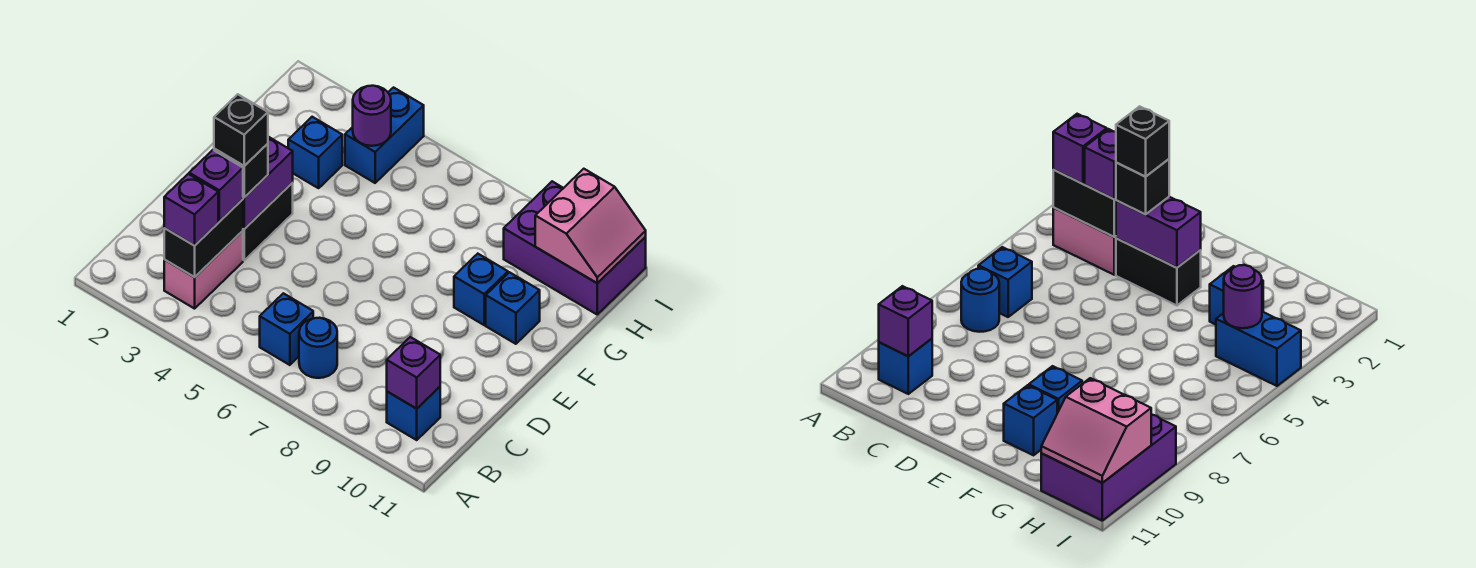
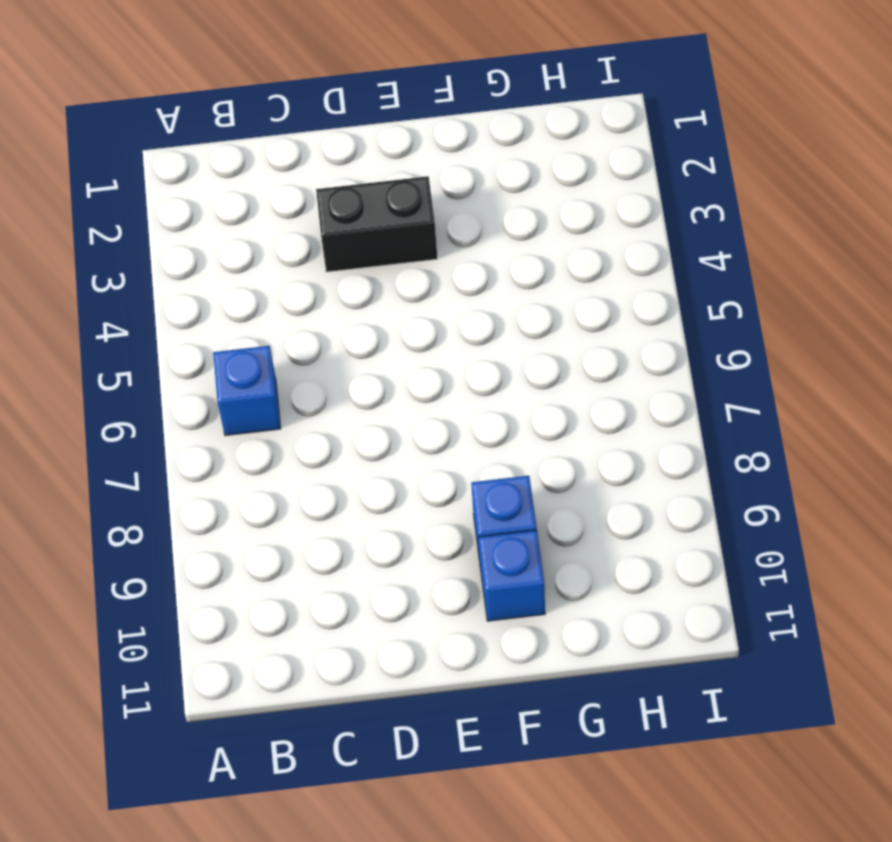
none -> pink brick B3:C3 level 1
none -> blue round brick B7 level 1
none -> blue brick B10 level 1

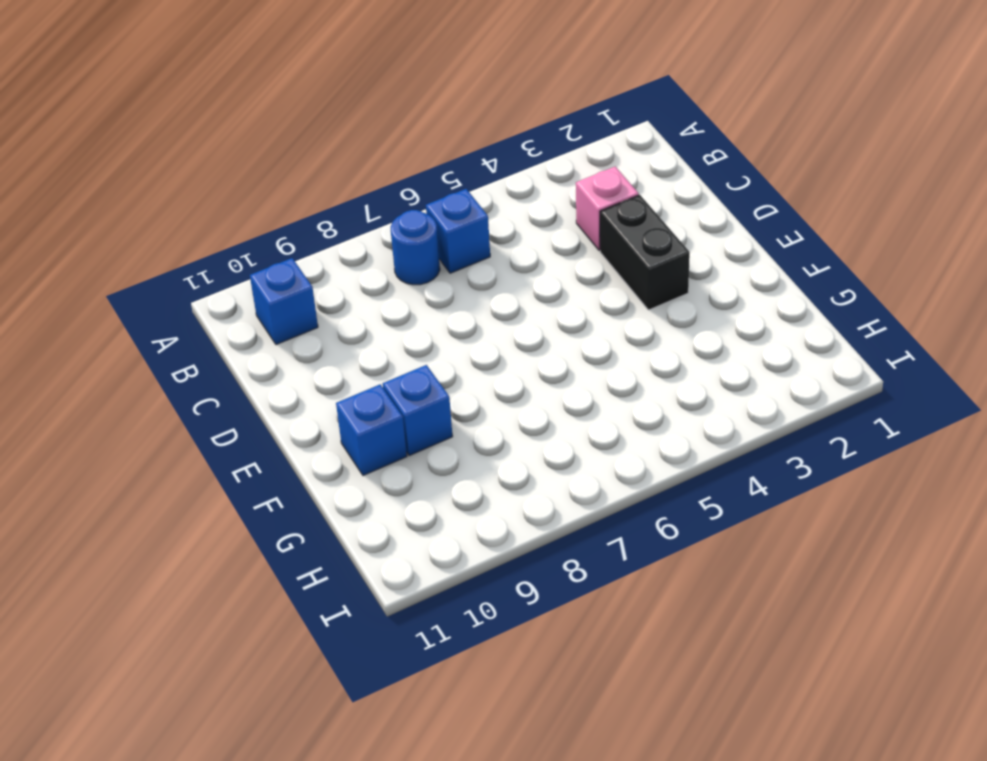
pink brick C3 level 1 -> pink brick B3:C3 level 1
none -> blue brick G3 level 1
none -> blue brick H4:I4 level 1
none -> purple brick H9:I11 level 1

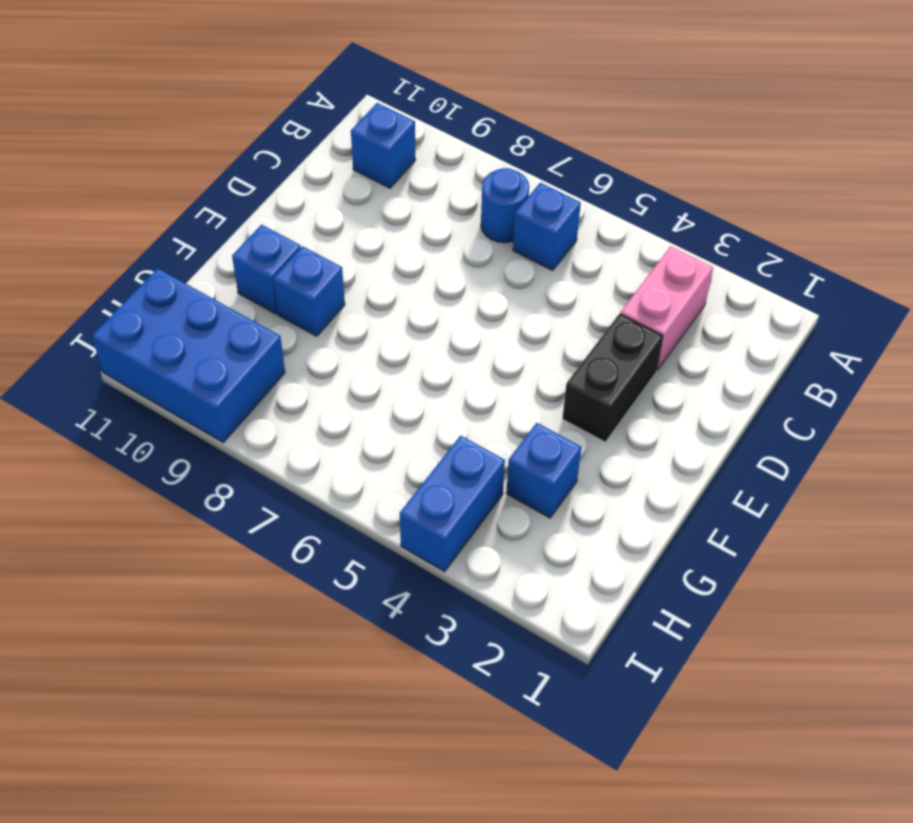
blue brick H9:I11 level 1 -> purple brick H9:I11 level 1
none -> black brick B3:C3 level 2
none -> purple brick B10 level 2
none -> purple brick D3:E3 level 2

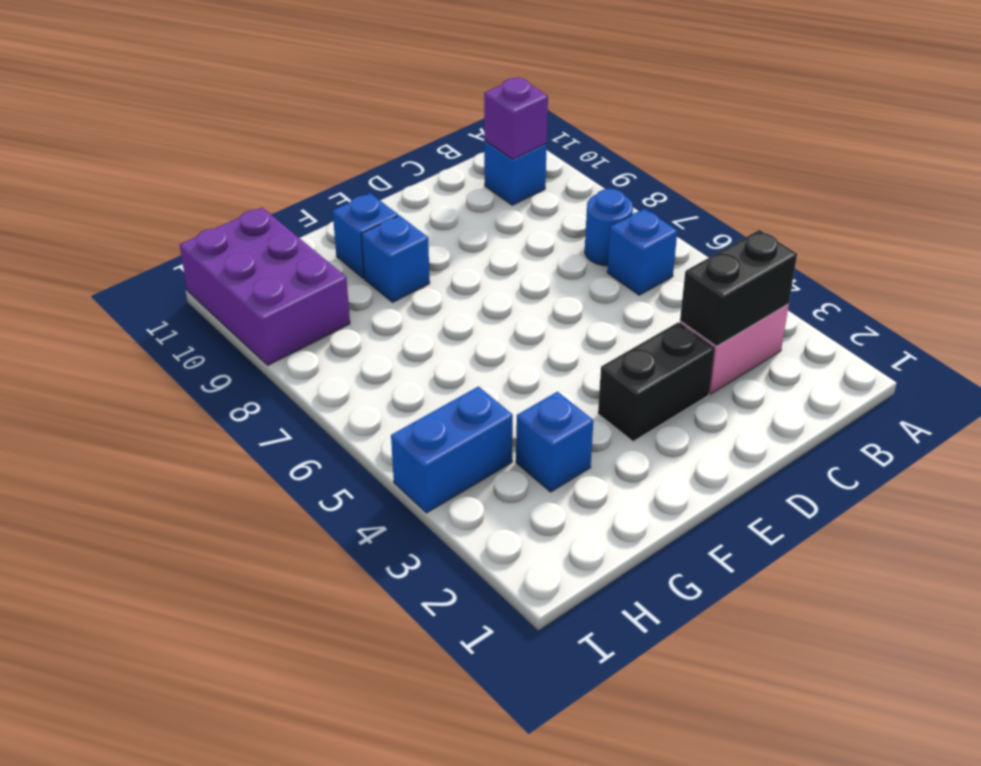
none -> purple brick D3:E3 level 2
none -> purple round brick H4 level 2
none -> pink slope H10:I11 level 2 top 10

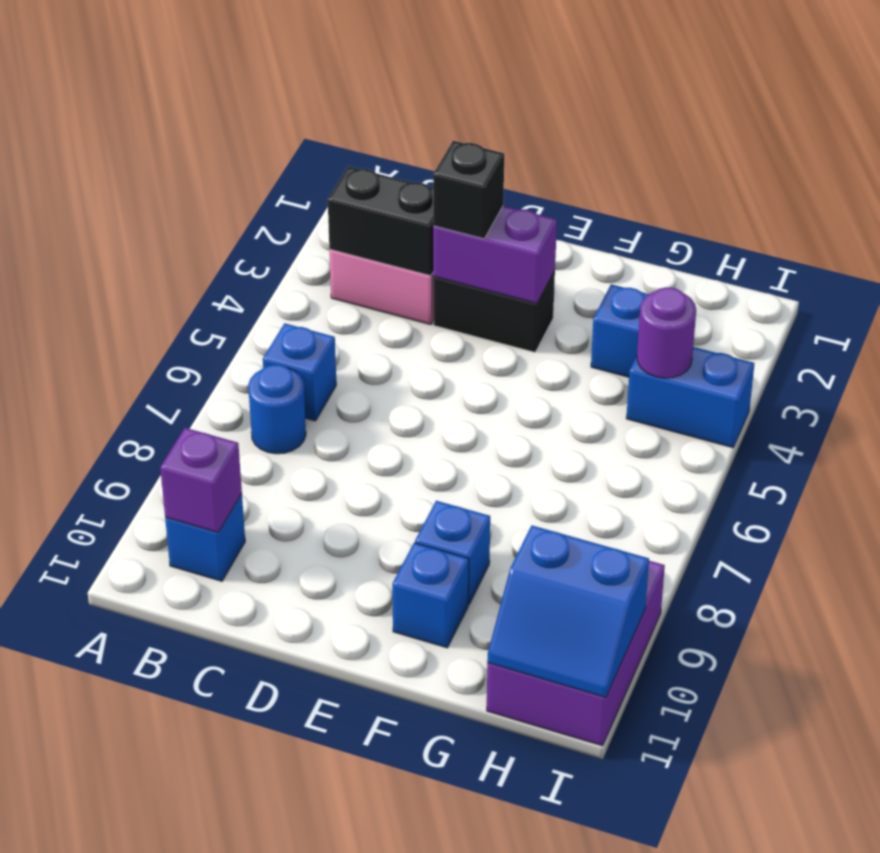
blue slope H10:I11 level 2 top 10 -> pink slope H10:I11 level 2 top 10
none -> purple brick B3 level 3
none -> purple brick C3 level 3
none -> black brick D3 level 4

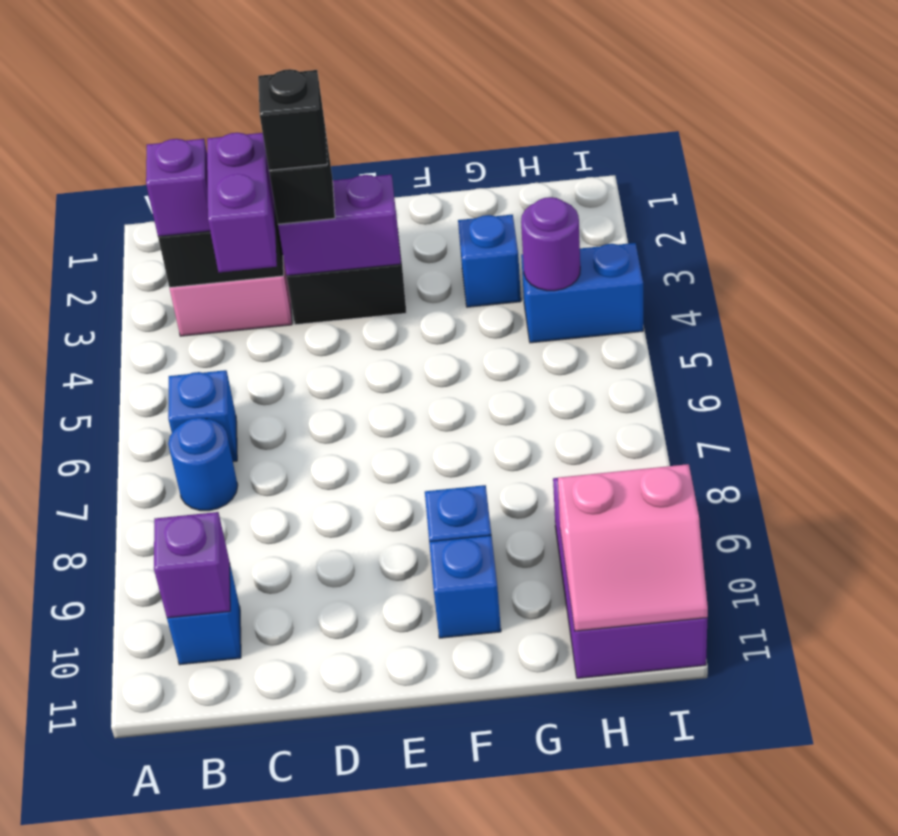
purple brick C3:C4 level 3 -> purple brick C3 level 3

